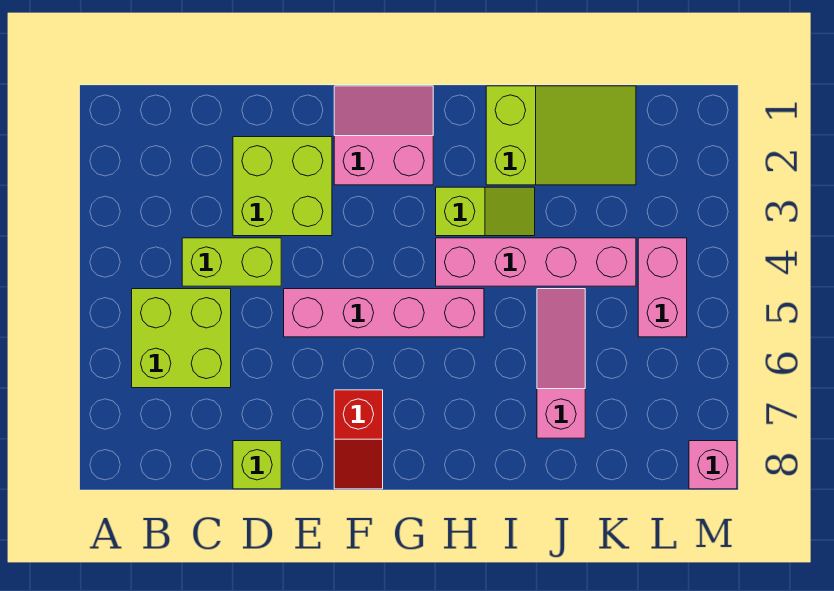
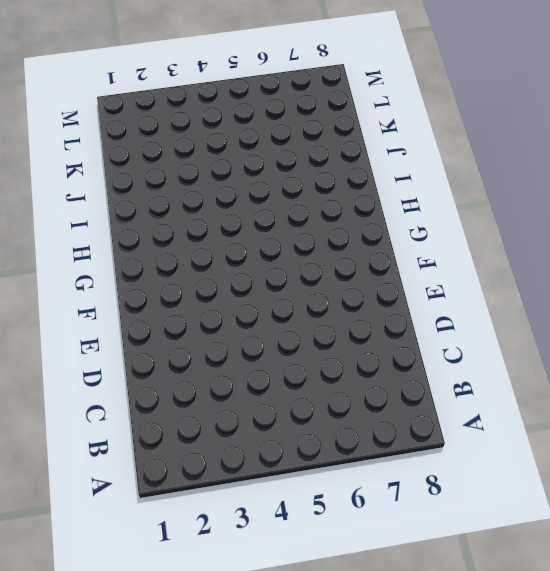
none -> lime brick B5:C6 level 1
none -> lime brick C4:D4 level 1
none -> lime brick D2:E3 level 1

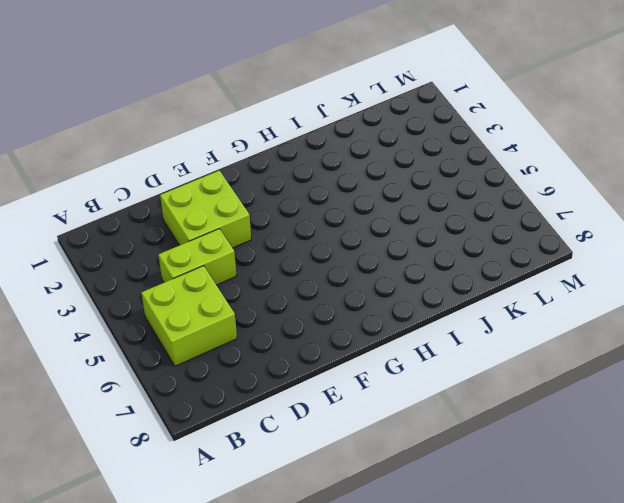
none -> lime brick D8 level 1
none -> pink brick E5:H5 level 1
none -> pink slope F1:G2 level 1 top 2

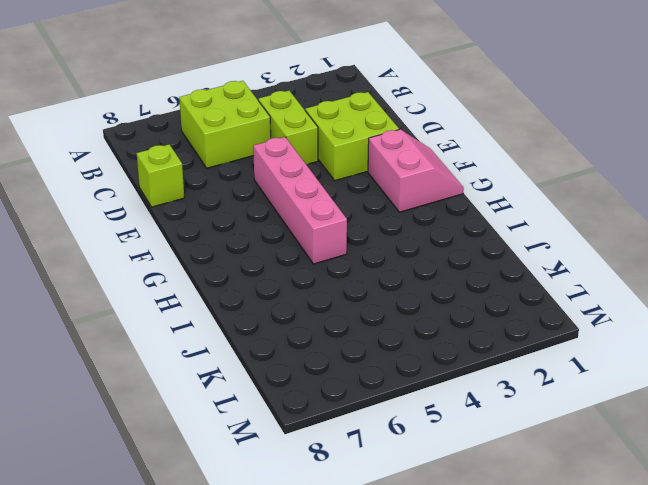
none -> red slope F7:F8 level 1 top 7
none -> lime slope H3:I3 level 1 top H
none -> pink brick H4:K4 level 1

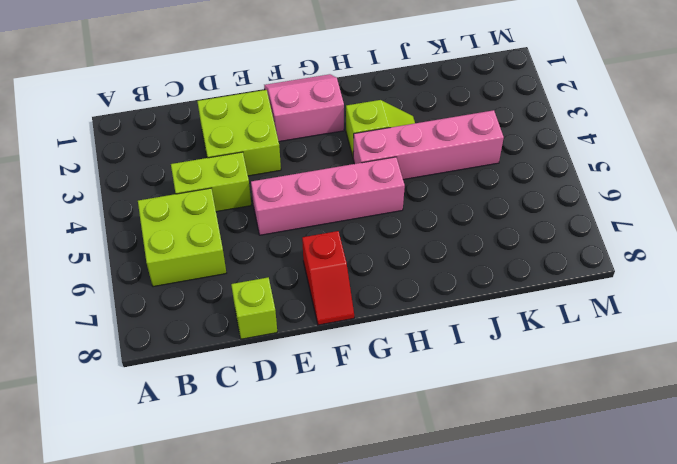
none -> lime slope I1:K2 level 1 top I
none -> pink slope J5:J7 level 1 top 7
none -> pink brick L4:L5 level 1

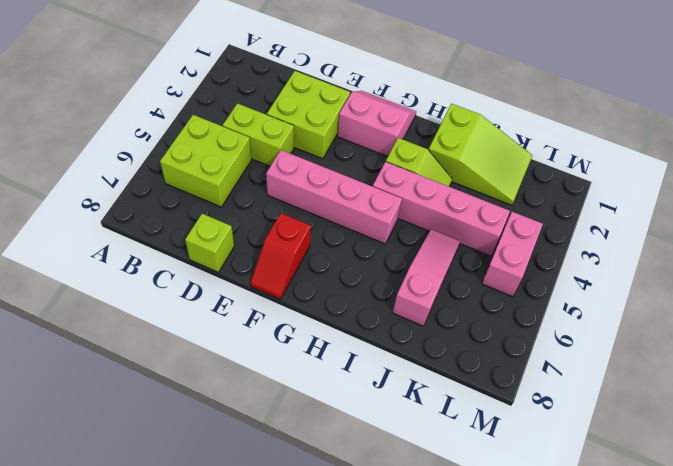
none -> pink brick M8 level 1

